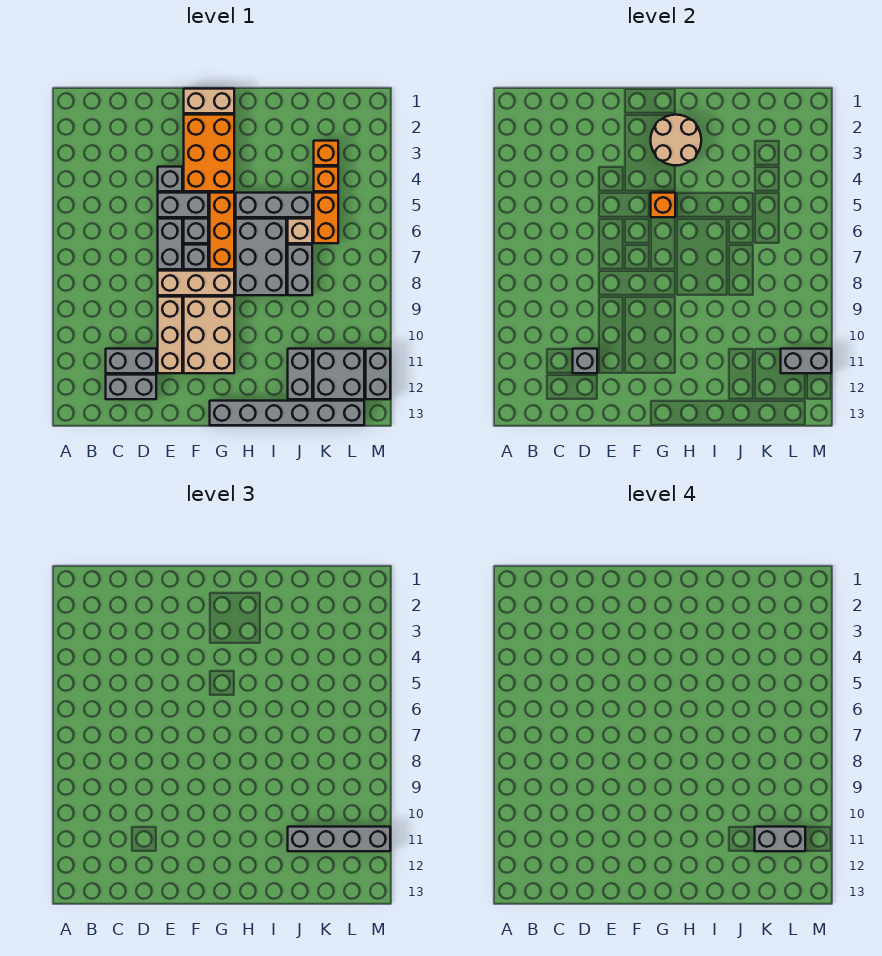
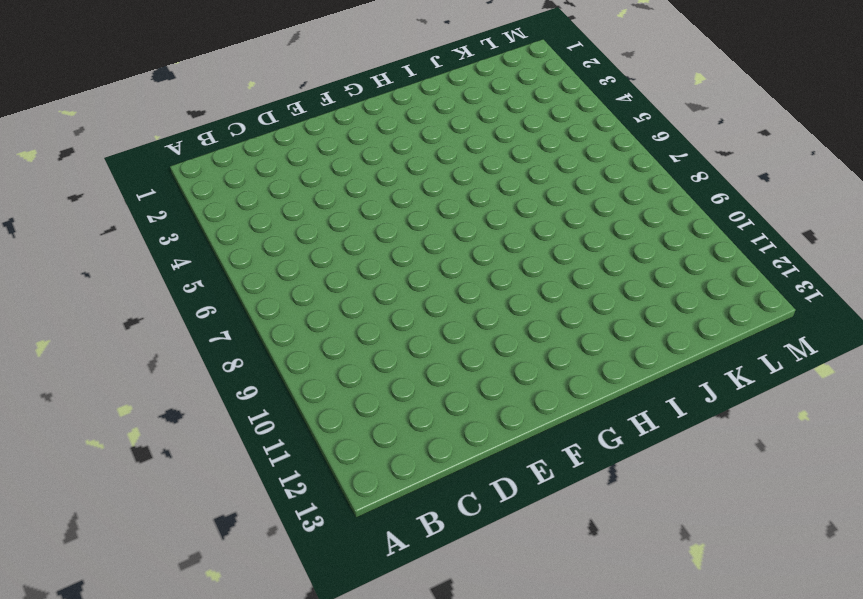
none -> grey brick C11:D11 level 1
none -> grey brick C12:D12 level 1
none -> grey brick E4 level 1
none -> grey brick E5:F5 level 1

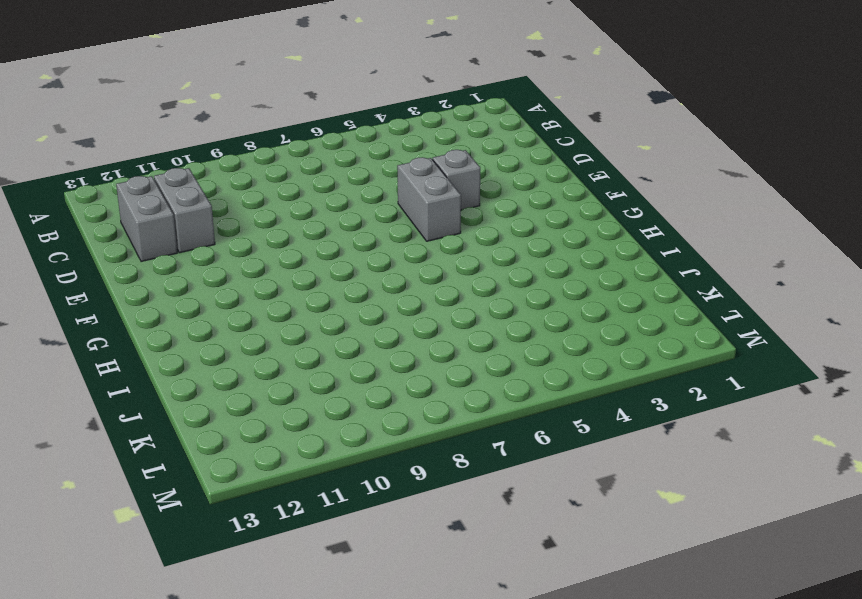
none -> grey brick E6:E7 level 1
none -> tan brick E8:G8 level 1
none -> tan brick E9:E11 level 1
none -> tan brick F1:G1 level 1

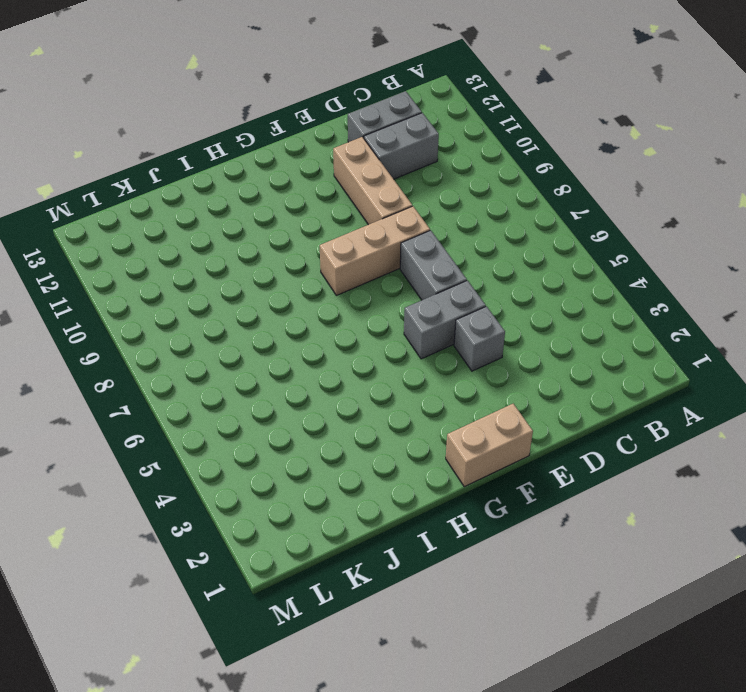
none -> orange brick F2:G4 level 1
none -> grey brick F6 level 1
none -> grey brick F7 level 1
none -> tan brick F9:G11 level 1

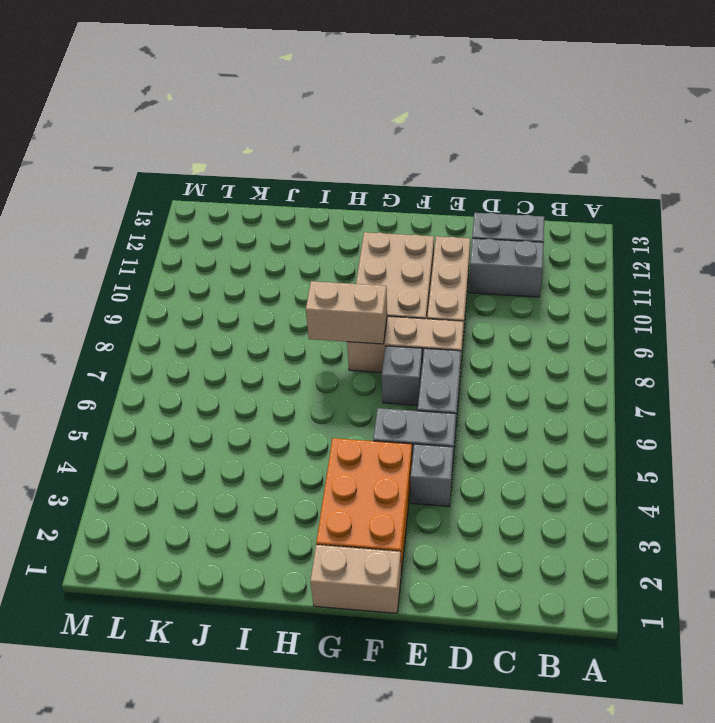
tan brick G8:H8 level 2 -> none
none -> grey brick F6 level 1
none -> orange brick G5:G7 level 1
none -> grey brick G13:L13 level 1
none -> grey brick H5:J5 level 1

